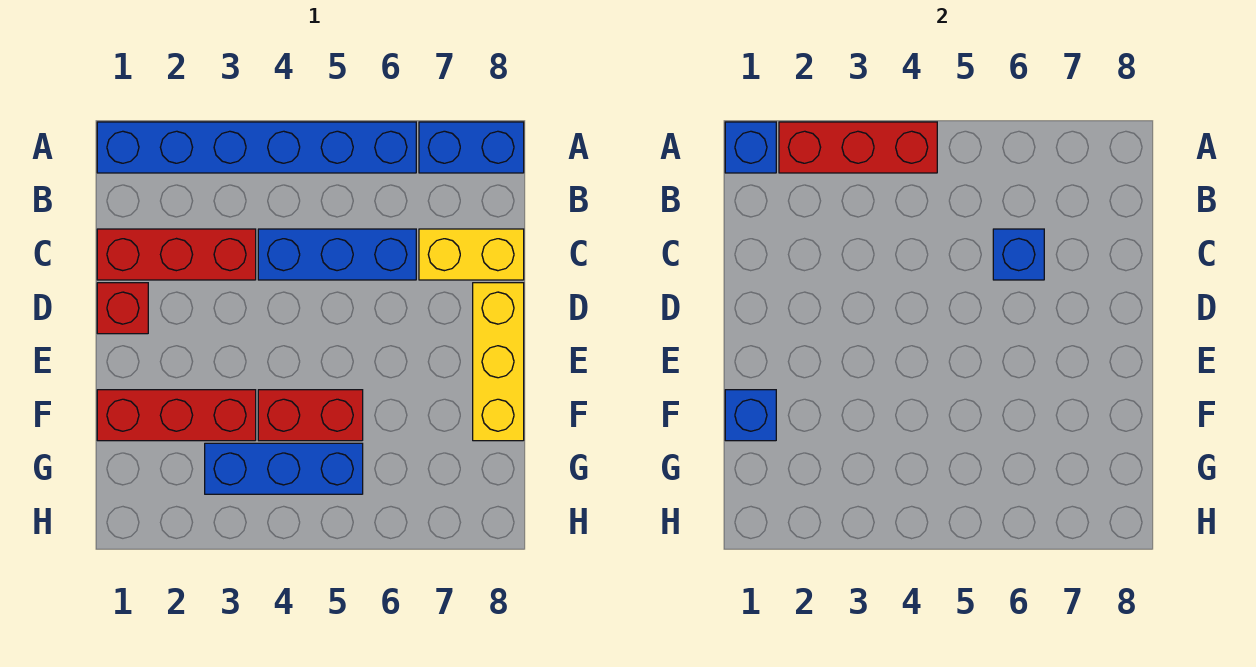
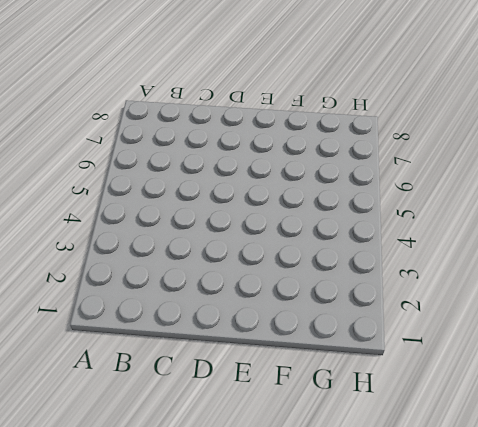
none -> blue brick A1:A6 level 1
none -> blue brick A7:A8 level 1
none -> red brick C1:C3 level 1

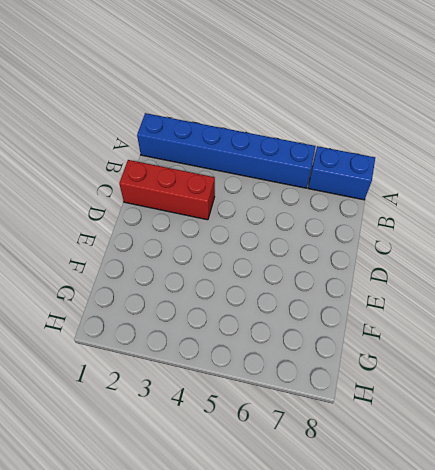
none -> blue brick C4:C6 level 1
none -> yellow brick C7:C8 level 1
none -> red brick D1 level 1

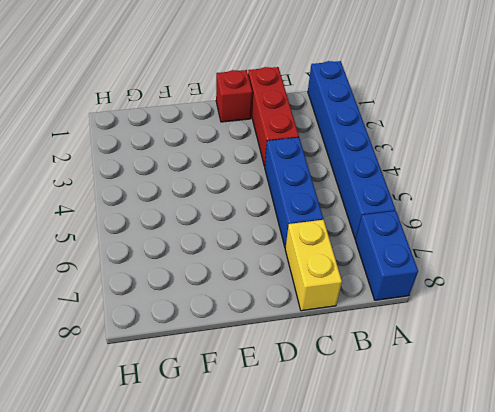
none -> yellow brick D8:F8 level 1
none -> red brick F1:F3 level 1
none -> red brick F4:F5 level 1

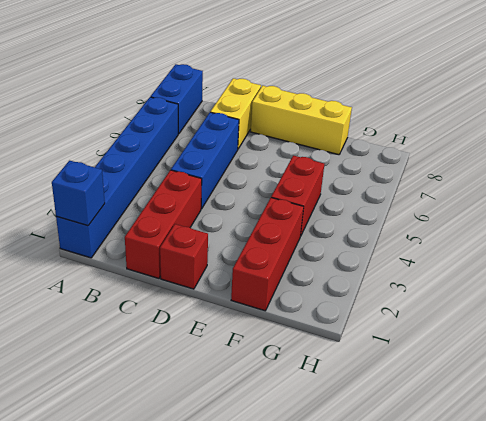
none -> blue brick G3:G5 level 1
none -> red brick A2:A4 level 2
none -> blue brick C6 level 2

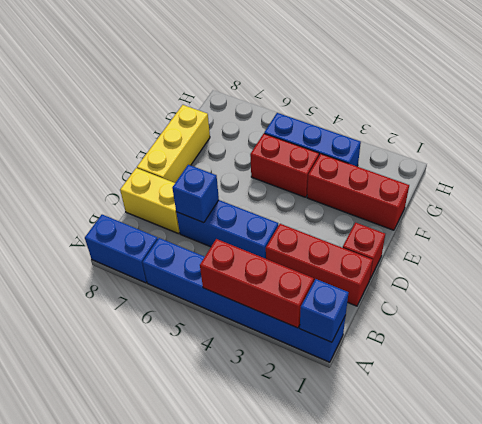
none -> blue brick F1 level 2

